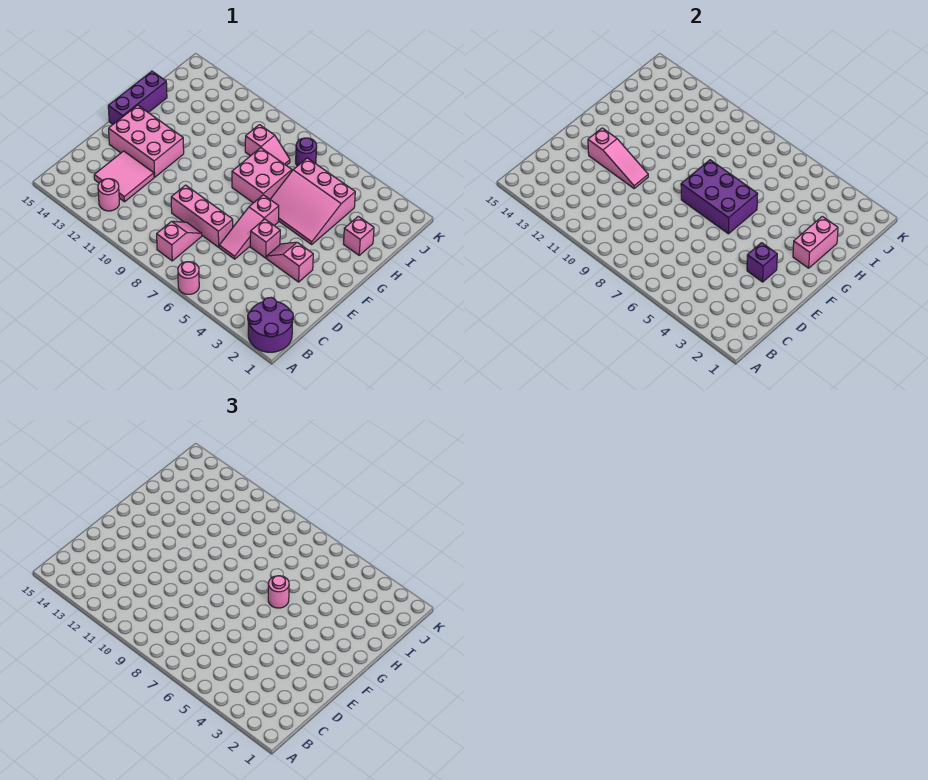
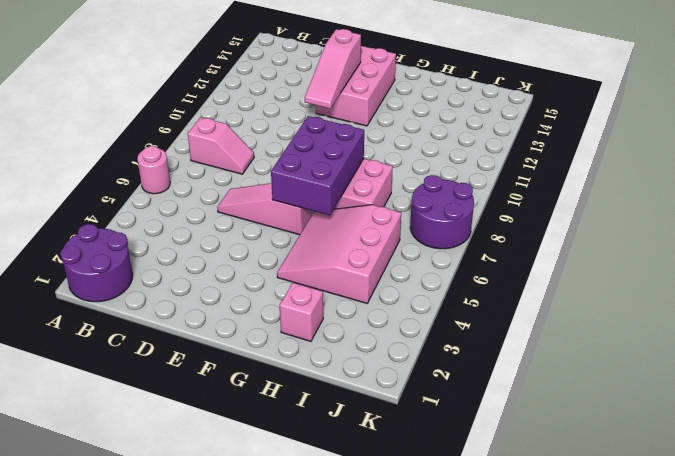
purple round brick J7:K8 level 1 -> purple round brick J7 level 1
none -> pink round brick B12 level 1
none -> pink tile C12:D13 level 1
none -> pink brick D7:D9 level 1

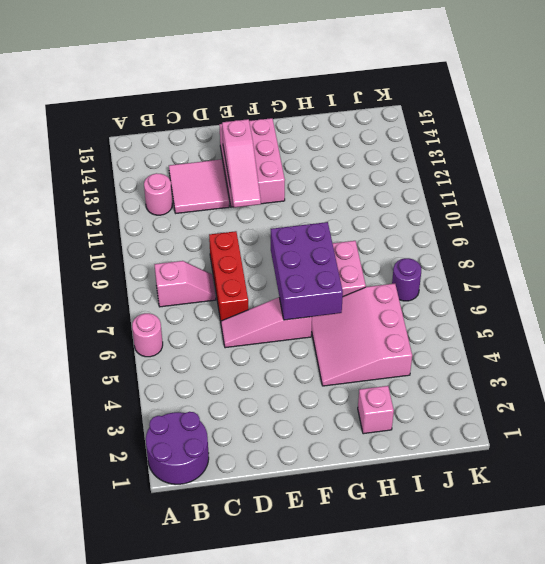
red brick D7:D9 level 1 -> pink brick D7:D9 level 1
none -> pink slope E3:E4 level 1 top 3
none -> pink brick E5 level 1
none -> purple brick F15:H15 level 1

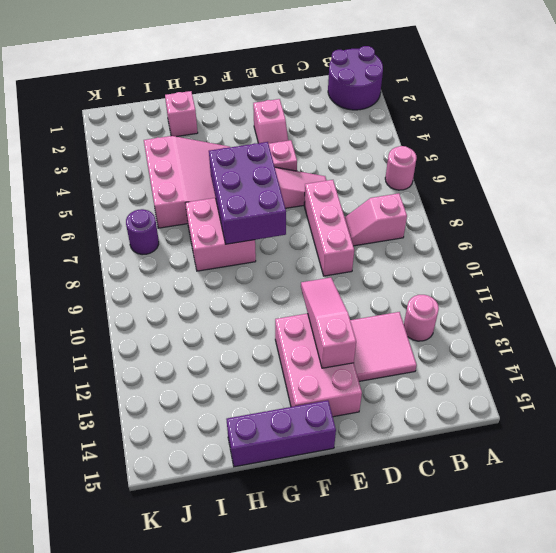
none -> pink slope I8:I9 level 1 top 9
none -> purple brick E3 level 2
none -> pink brick G2:H2 level 2

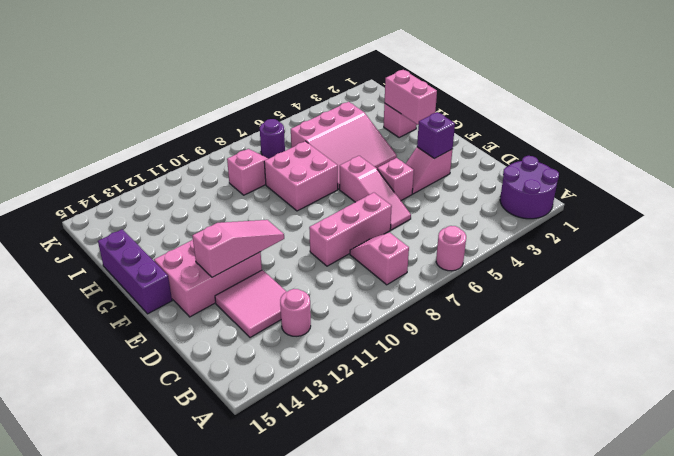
none -> purple brick F6:G8 level 2
none -> pink round brick G6 level 3

